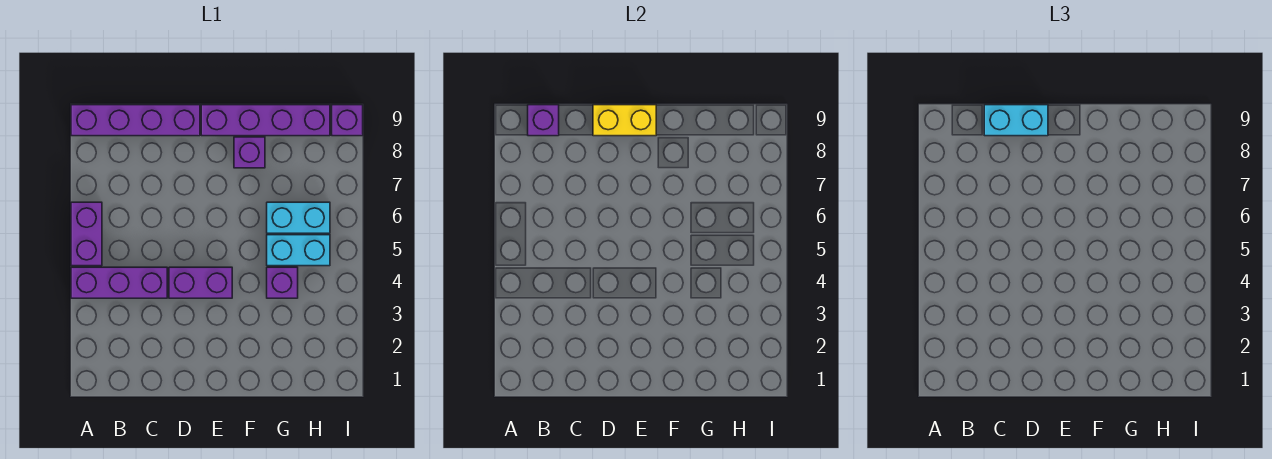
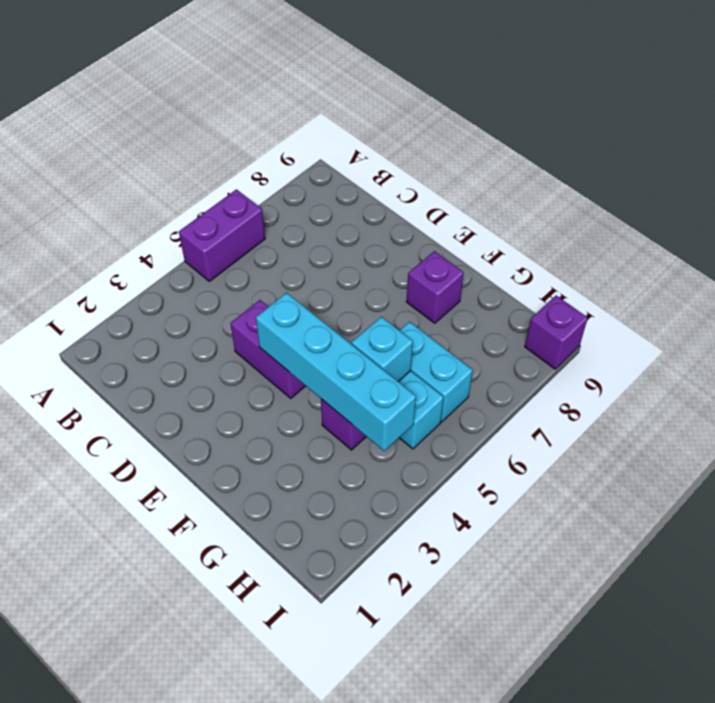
cyan brick E4:H4 level 2 -> none
cyan brick G5 level 2 -> none
none -> purple brick A4:C4 level 1
none -> purple brick A9:D9 level 1
none -> purple brick E9:H9 level 1

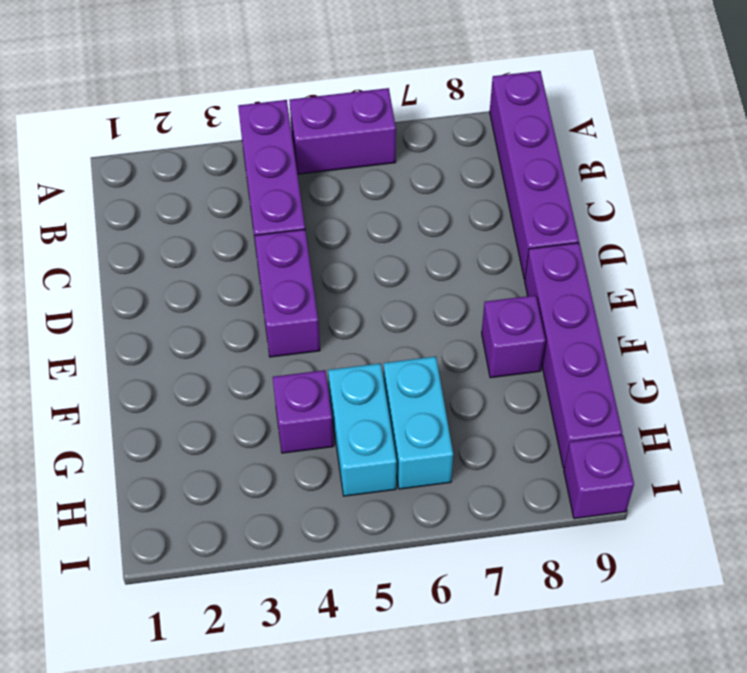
none -> purple brick B9 level 2
none -> yellow brick D9:E9 level 2
none -> cyan brick C9:D9 level 3

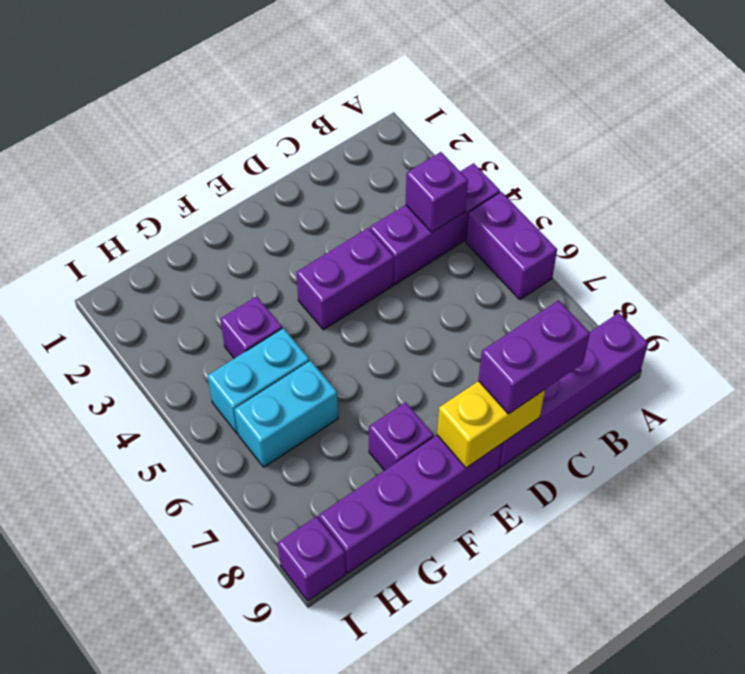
purple brick B4 level 2 -> purple brick B9 level 2
purple brick C9:D9 level 3 -> cyan brick C9:D9 level 3

